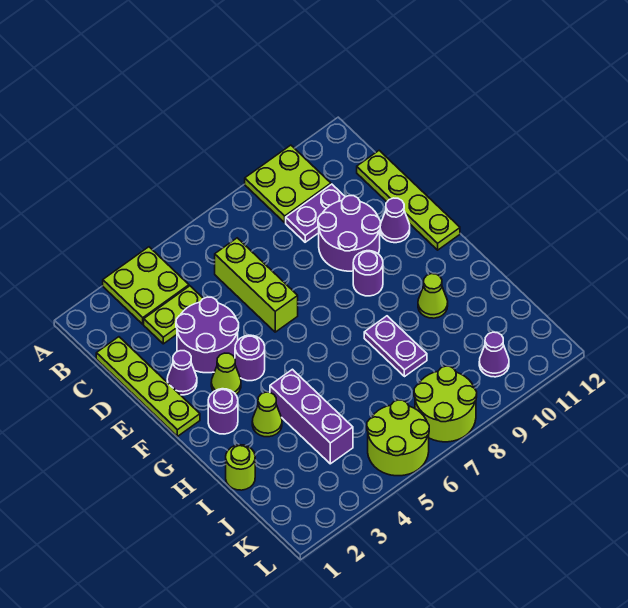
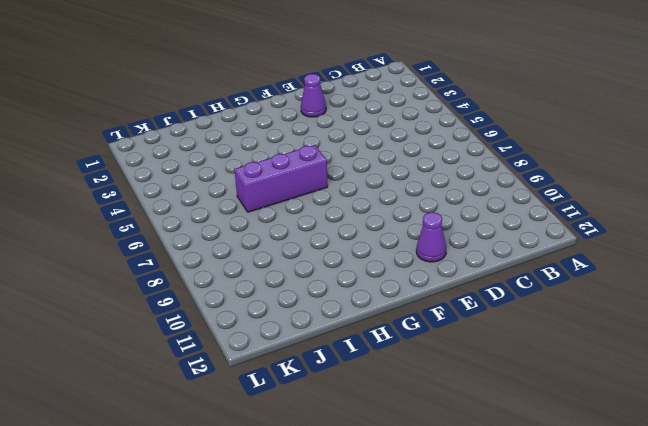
purple brick G6:I6 level 1 -> purple brick H4:J4 level 1
none -> lime plate A3:B4 level 1
none -> lime plate A9:B10 level 1
none -> lime plate C1:F1 level 1

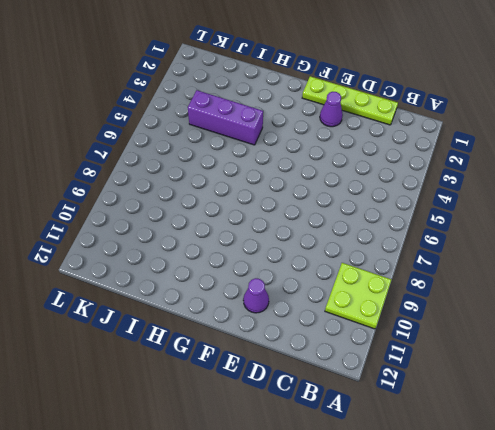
none -> lime plate A3:B4 level 1
none -> lime plate C3:C4 level 1
none -> lime brick C6:E6 level 1

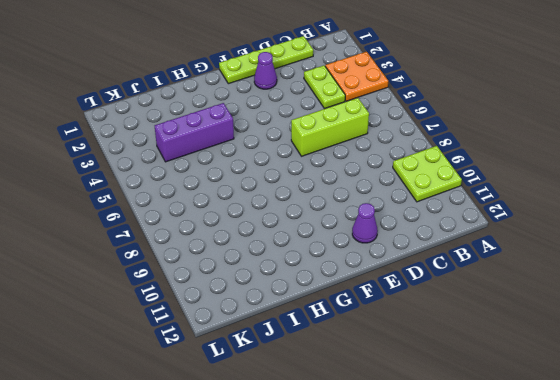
orange plate A3:B4 level 1 -> lime plate A3:B4 level 1
none -> purple plate C9:C10 level 1
none -> lime plate C12:F12 level 1
none -> purple round brick D3:E4 level 1

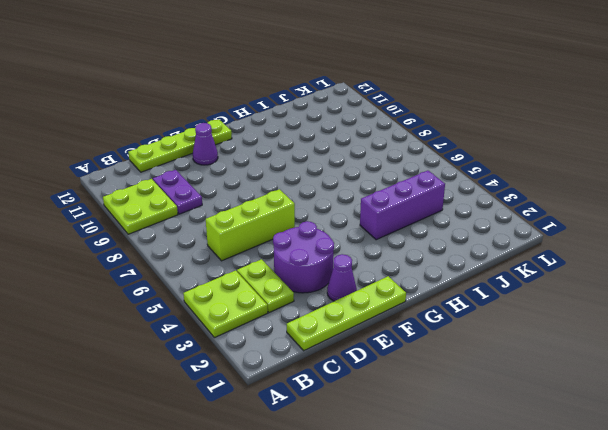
none -> purple round brick D9:E10 level 1
none -> lime cone F3 level 1
none -> purple round brick F4 level 1

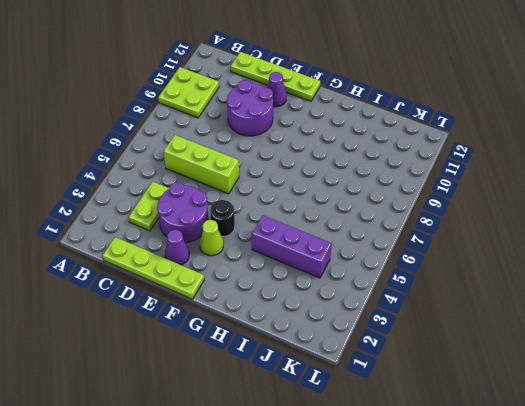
black round brick F4 level 1 -> purple round brick F4 level 1
none -> lime plate A3:B4 level 1
none -> purple plate C9:C10 level 1
none -> purple round brick F9 level 1

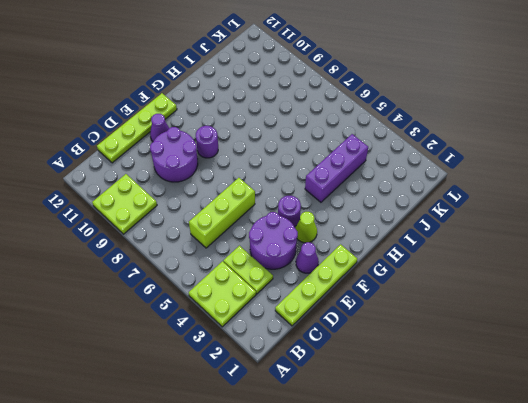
none -> purple plate C9:C10 level 1
none -> purple round brick G2 level 1
none -> lime cone H3 level 1

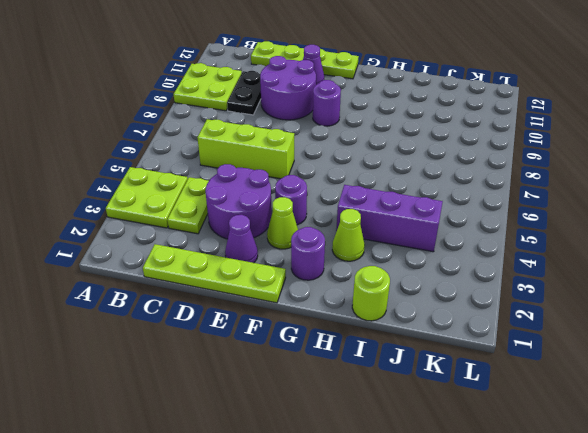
black plate C9:C10 level 1 -> purple plate C9:C10 level 1
none -> purple plate H8:I8 level 1
none -> lime cone H10 level 1
none -> lime round brick K5:L6 level 1

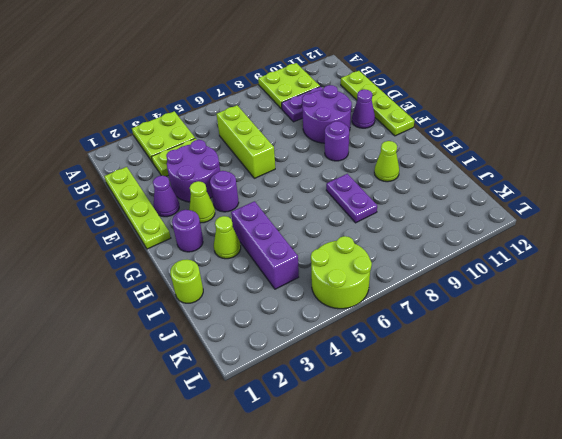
none -> lime round brick K7:L8 level 1
none -> purple cone K10 level 1

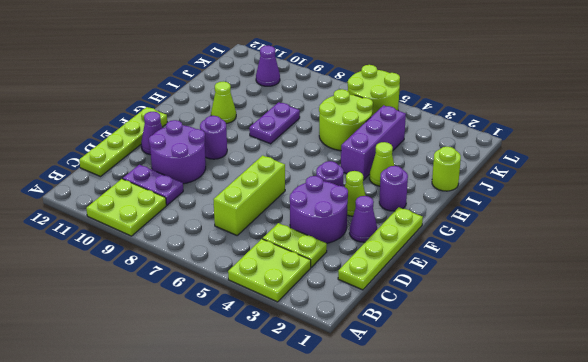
lime round brick I5:J6 level 1 -> lime round brick K7:L8 level 1

